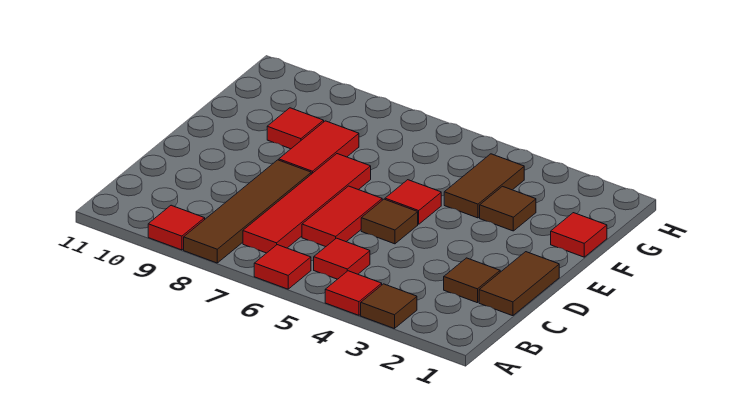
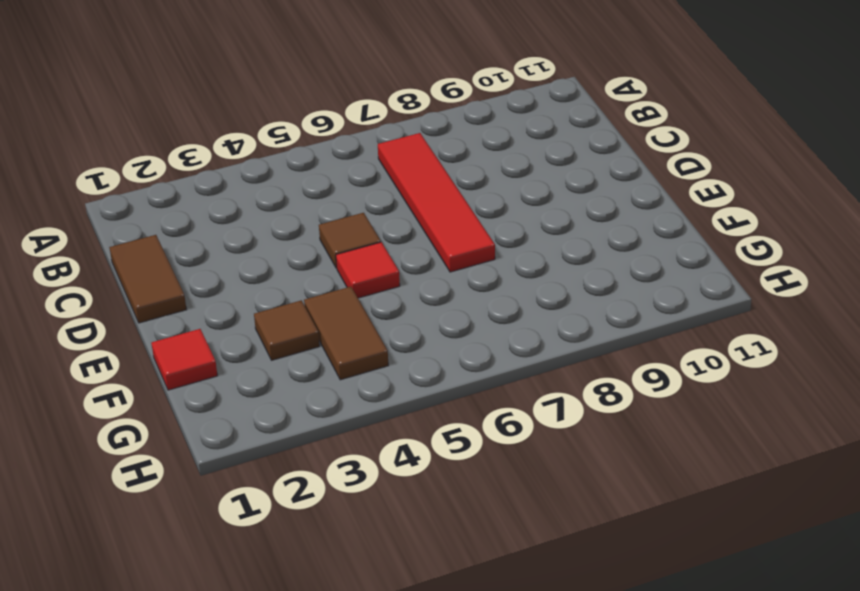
none -> brown tile A3 level 1
none -> red tile A4 level 1
none -> red tile A6 level 1

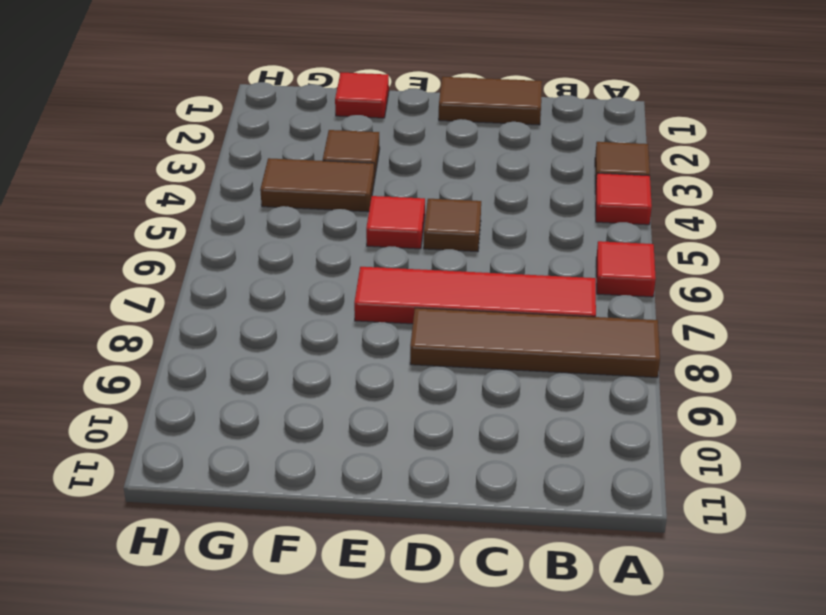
none -> red tile A9 level 1
none -> red tile B5 level 1
none -> brown tile C2 level 1

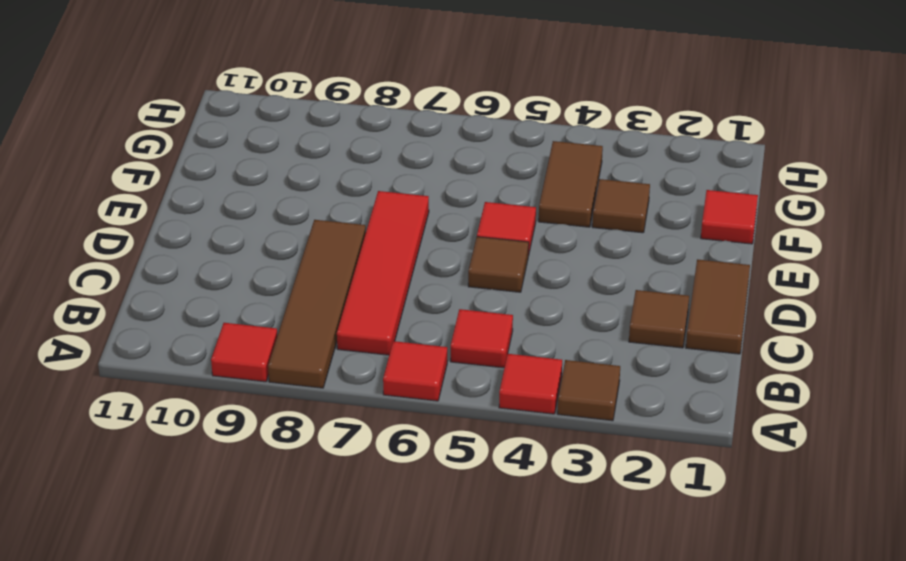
none -> red tile C6:D6 level 1
none -> red tile E8:F8 level 1
none -> red tile F9 level 1

